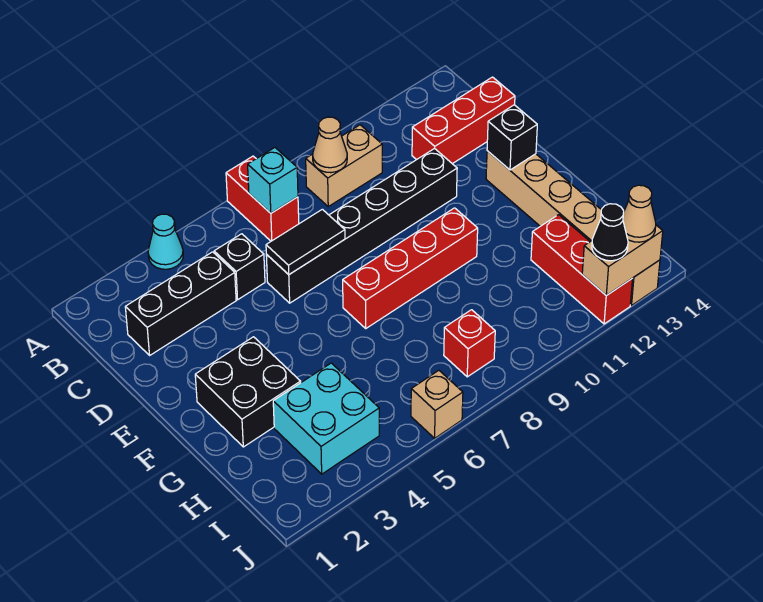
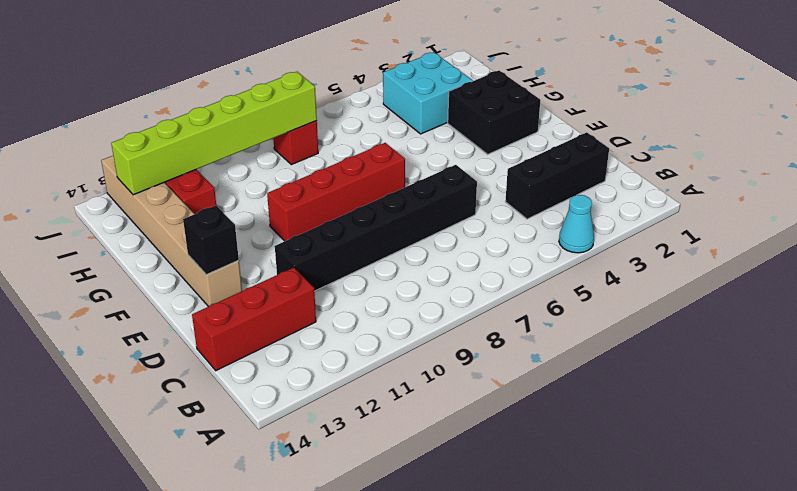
lime brick I8:I13 level 2 -> none
none -> red brick A7:B7 level 1
none -> tan brick B9:B10 level 1
none -> black brick C5 level 1

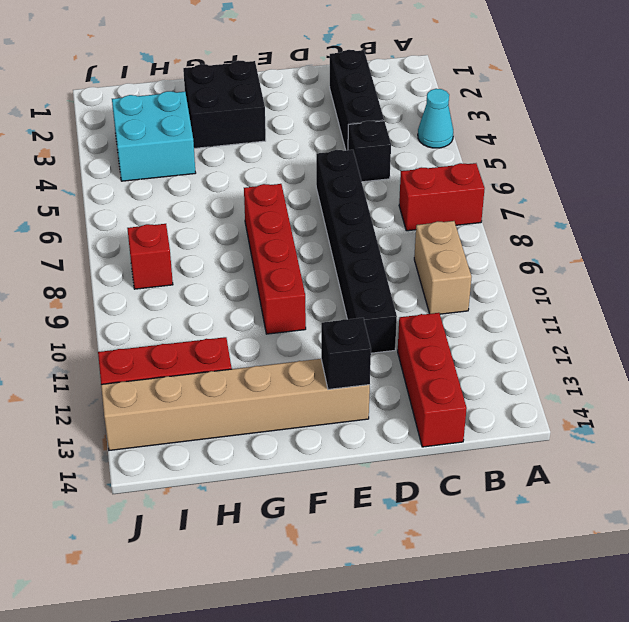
none -> tan brick J6 level 1
none -> cyan brick B7 level 2
none -> tan cone B9 level 2

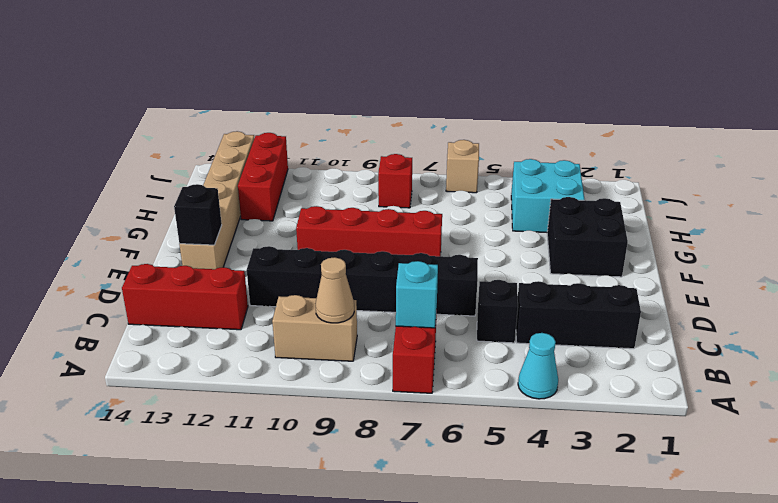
none -> black tile D6:D7 level 2
none -> tan brick J12:J13 level 2
none -> black cone J12 level 3

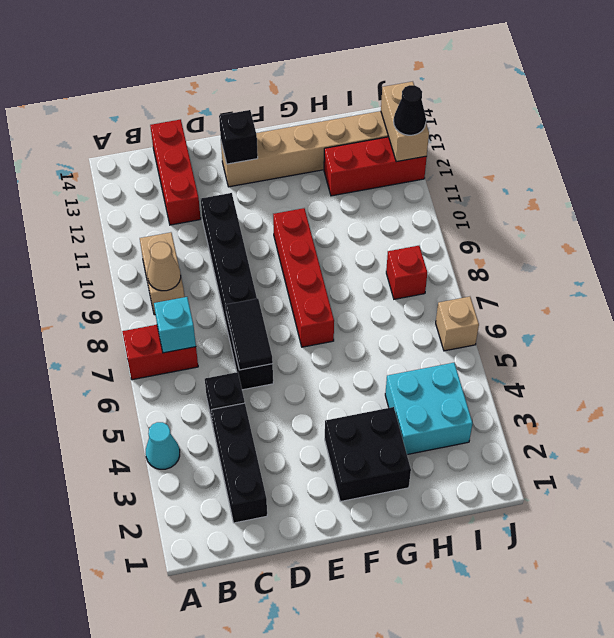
none -> tan cone J13 level 3

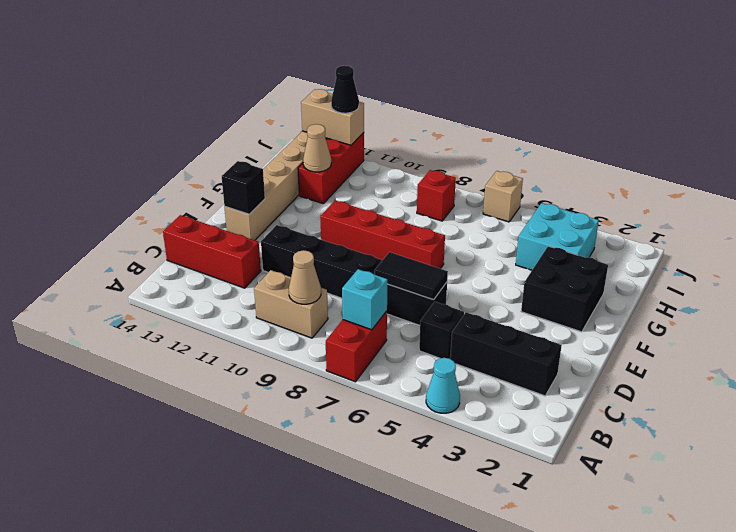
tan cone H12 level 2 -> tan cone J13 level 3

